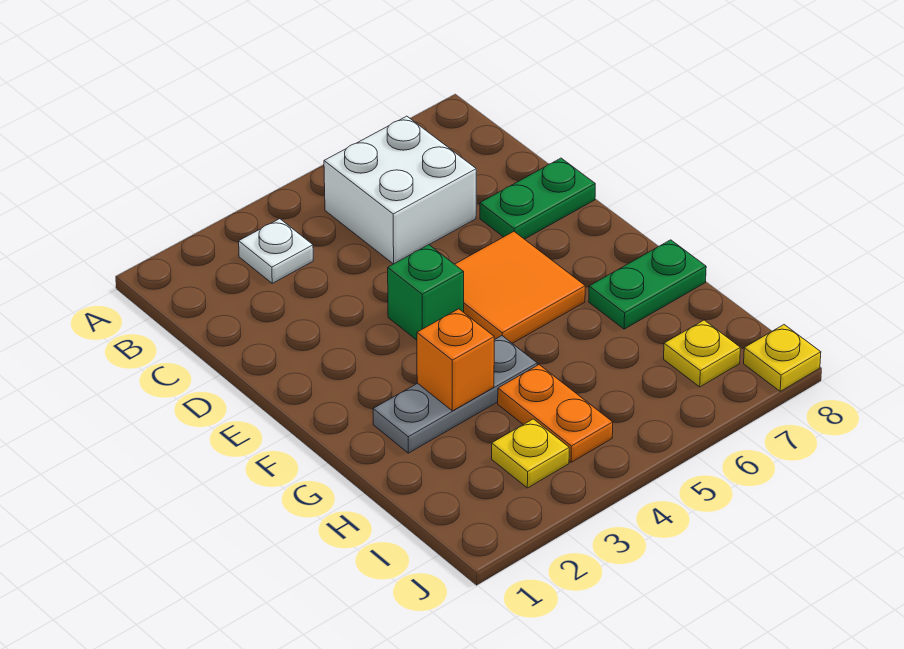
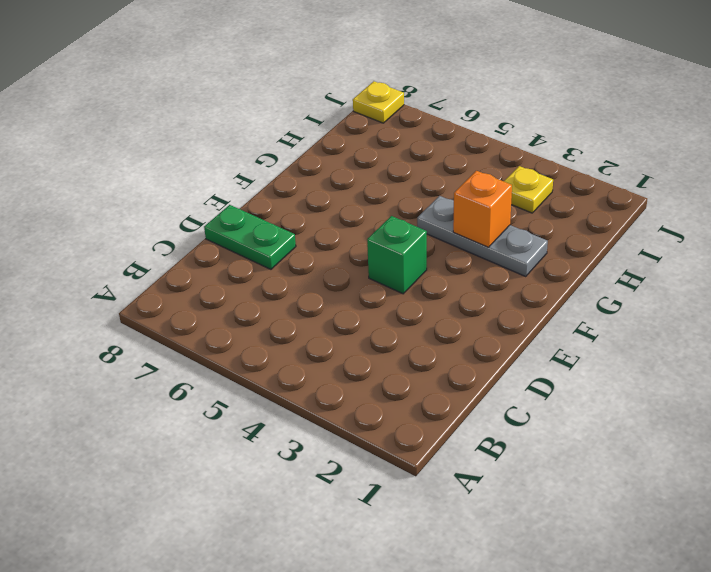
none -> white plate B3 level 1
none -> white brick B5:C6 level 1
none -> orange tile E5:F6 level 1

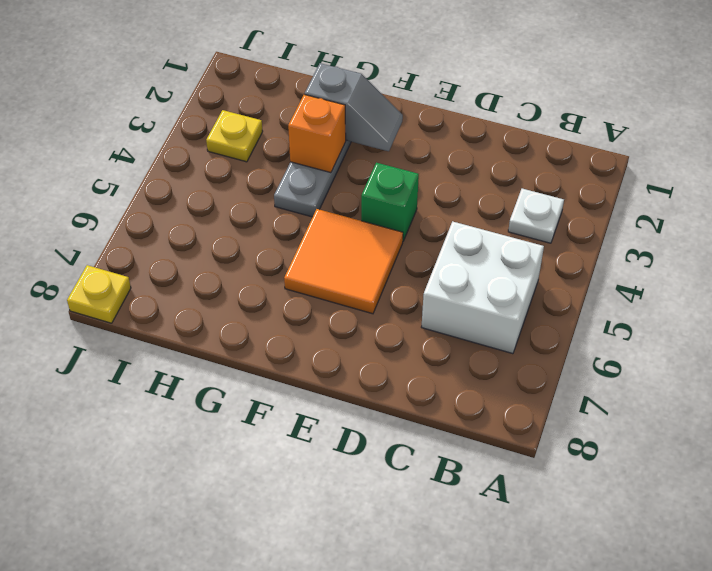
grey slope F2:G2 level 2 top G -> none
none -> green plate D7:D8 level 1
none -> green plate G7:G8 level 1
none -> orange plate H4:I4 level 1

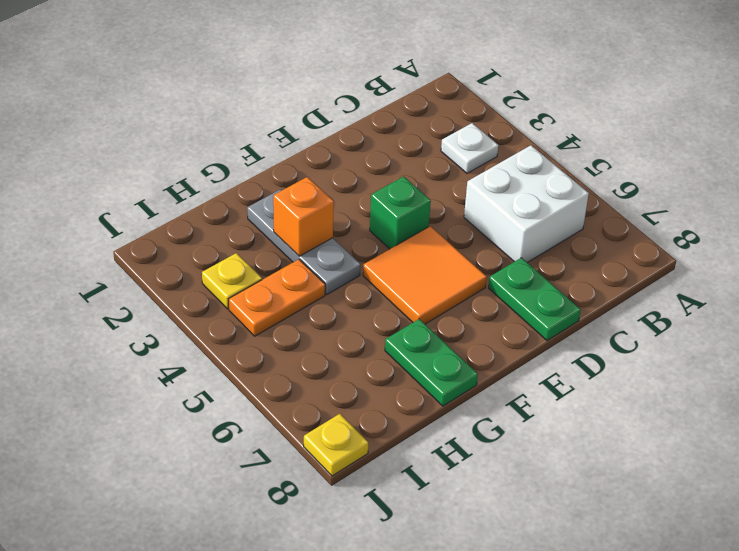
none -> yellow plate I7 level 1

